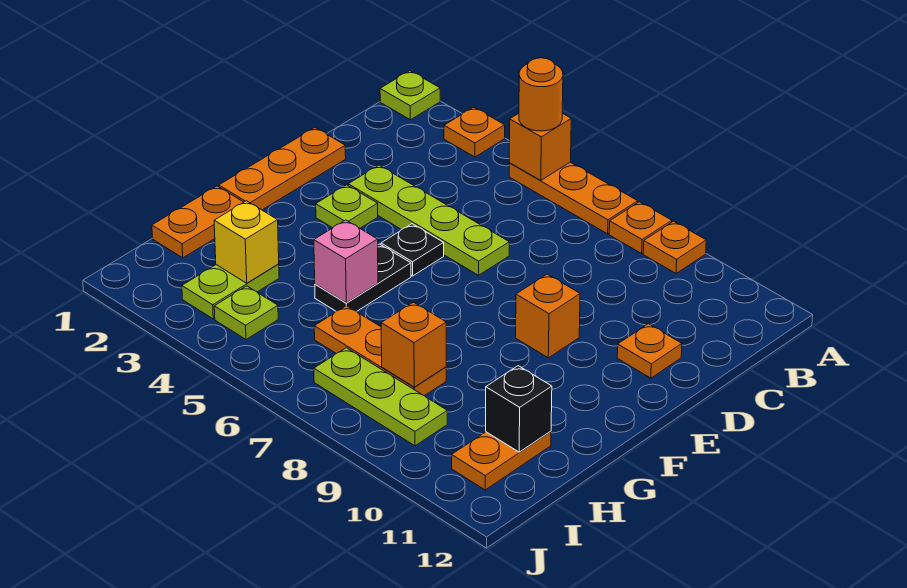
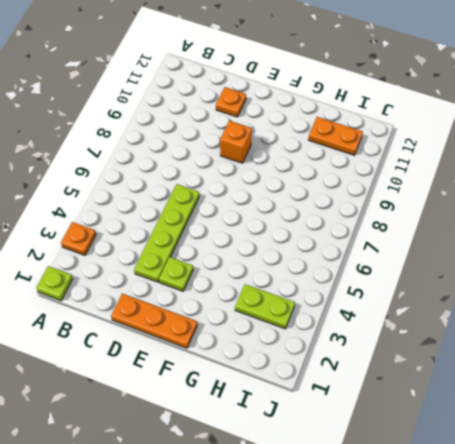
none -> orange plate A5:A7 level 1
none -> orange plate A8 level 1
none -> orange plate A9 level 1

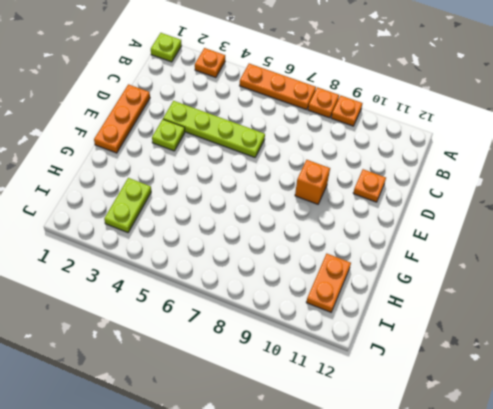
none -> black plate E5 level 1
none -> black plate F5:G5 level 1
none -> orange plate G1:H1 level 1

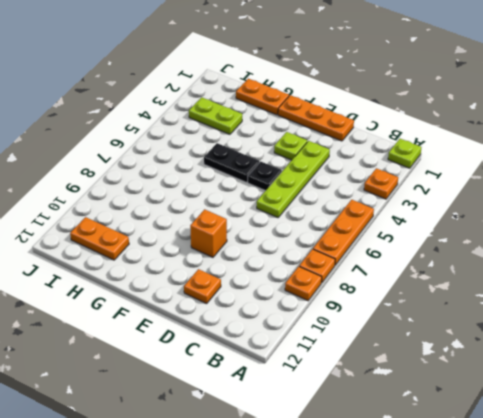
none -> orange plate H6:H8 level 1
none -> lime plate I4 level 1
none -> lime plate I7:I9 level 1

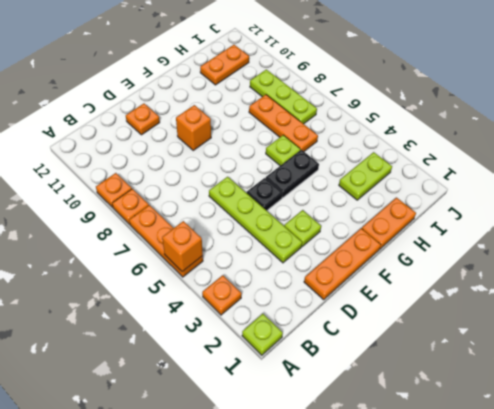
lime plate G6 level 1 -> lime plate I4 level 1
none -> pink brick G5 level 2
none -> yellow brick H3 level 2
none -> orange brick H8 level 2

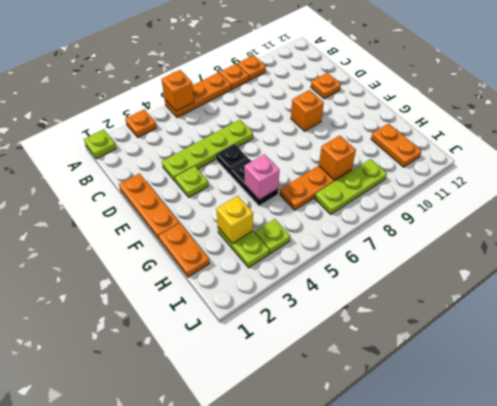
none -> black brick H11 level 2
none -> orange round brick A5 level 3

